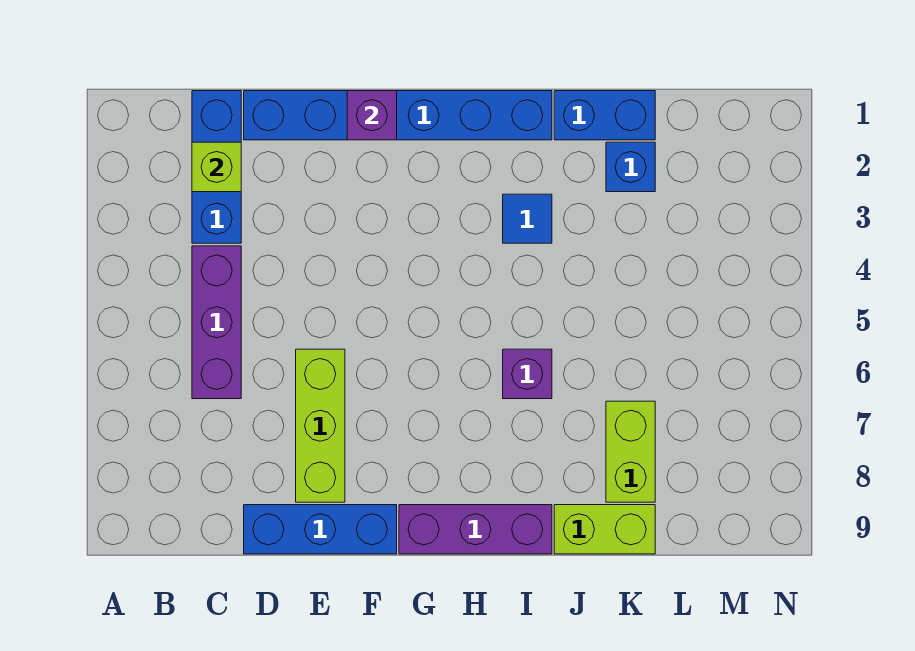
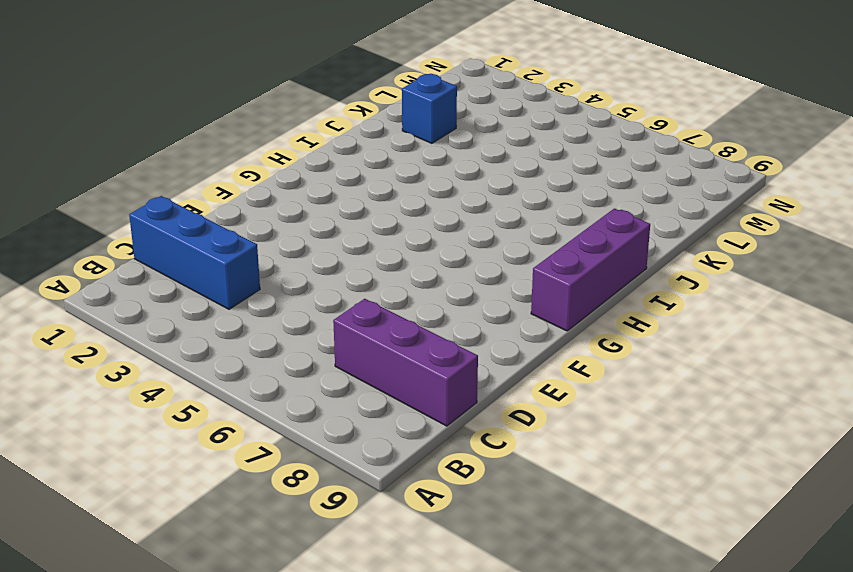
purple brick C7:C9 level 1 -> purple brick C4:C6 level 1
none -> blue brick D1:I1 level 1
none -> blue brick D9:F9 level 1
none -> lime brick E6:E8 level 1

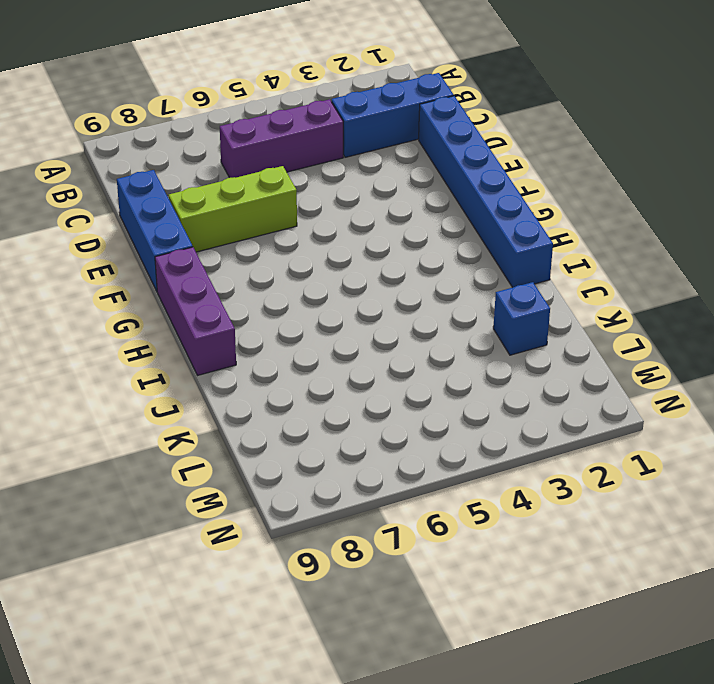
none -> blue tile I3 level 1
none -> purple brick I6 level 1
none -> blue brick J1:K1 level 1

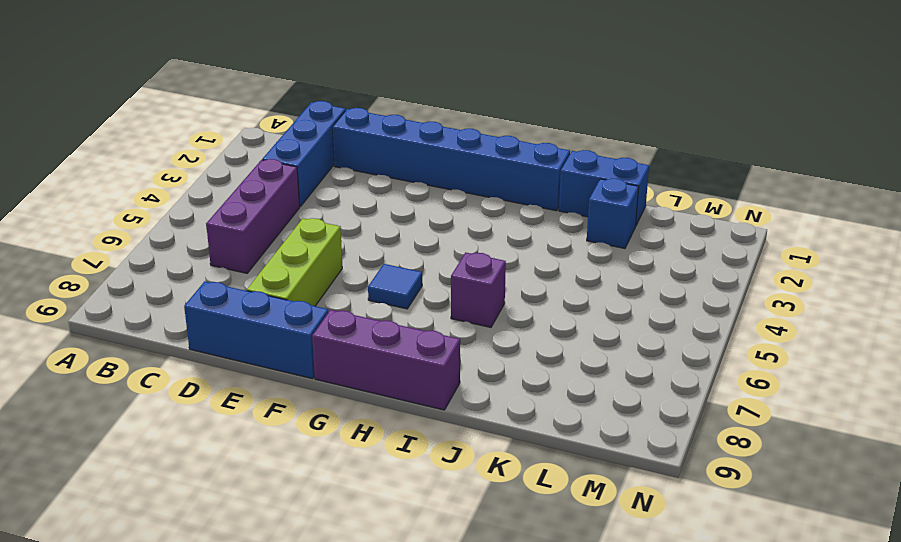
blue tile G6 level 1 -> blue tile I3 level 1
none -> lime brick J9:K9 level 1
none -> lime brick K7:K8 level 1
none -> lime brick C2 level 2

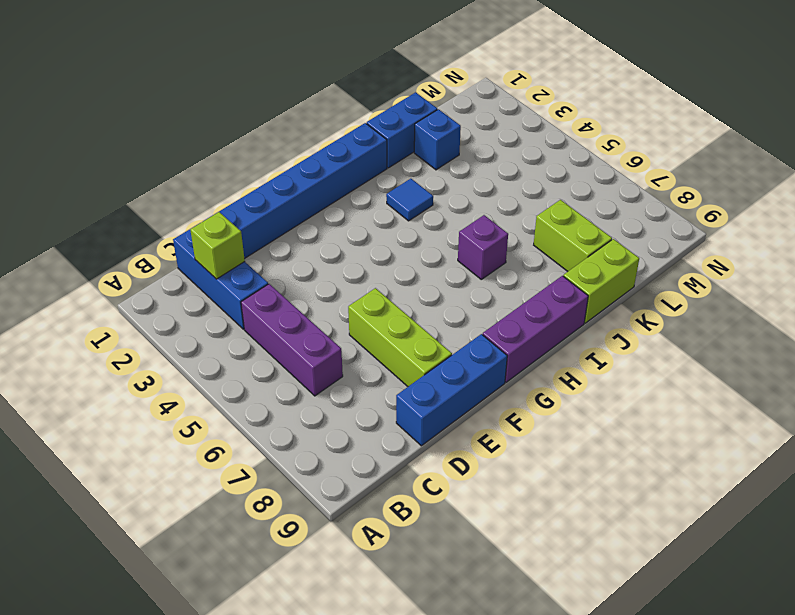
none -> purple brick F1 level 2

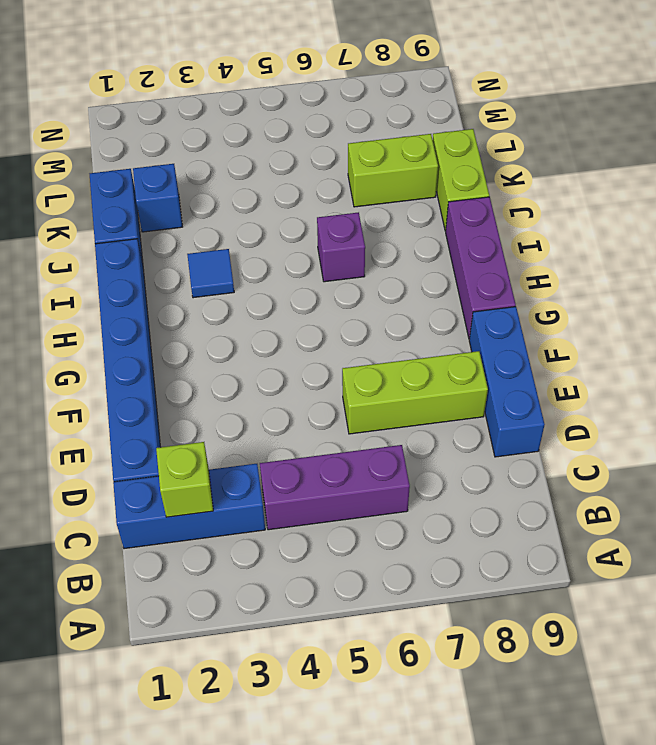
none -> purple brick F1 level 2

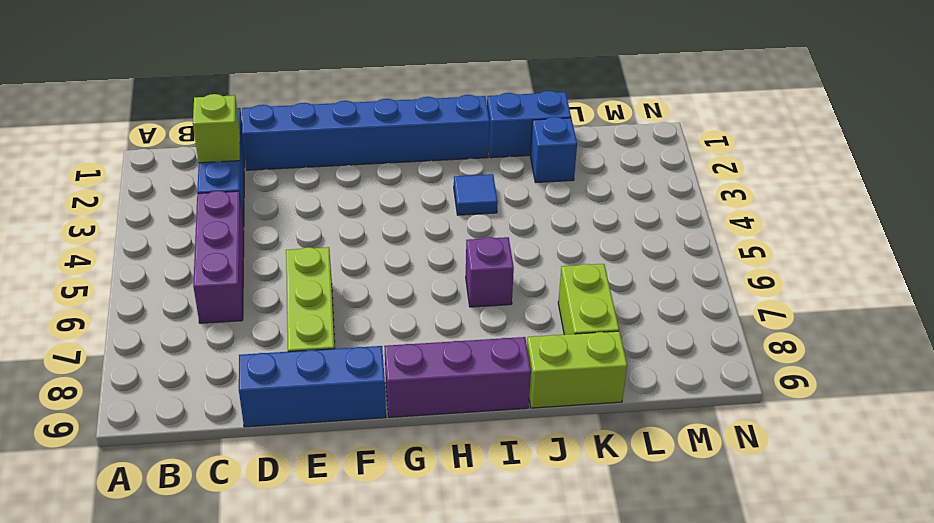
none -> purple brick F1 level 2

